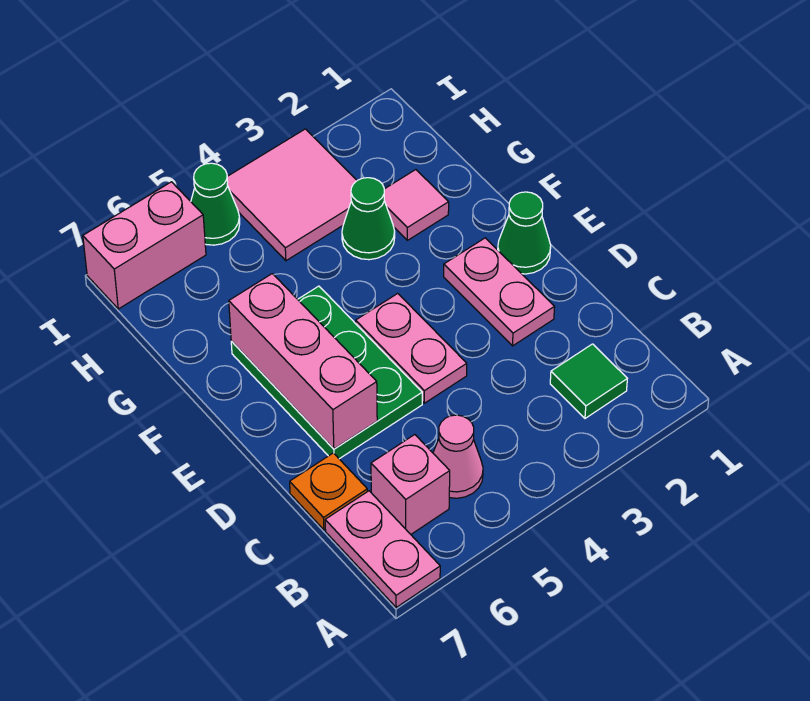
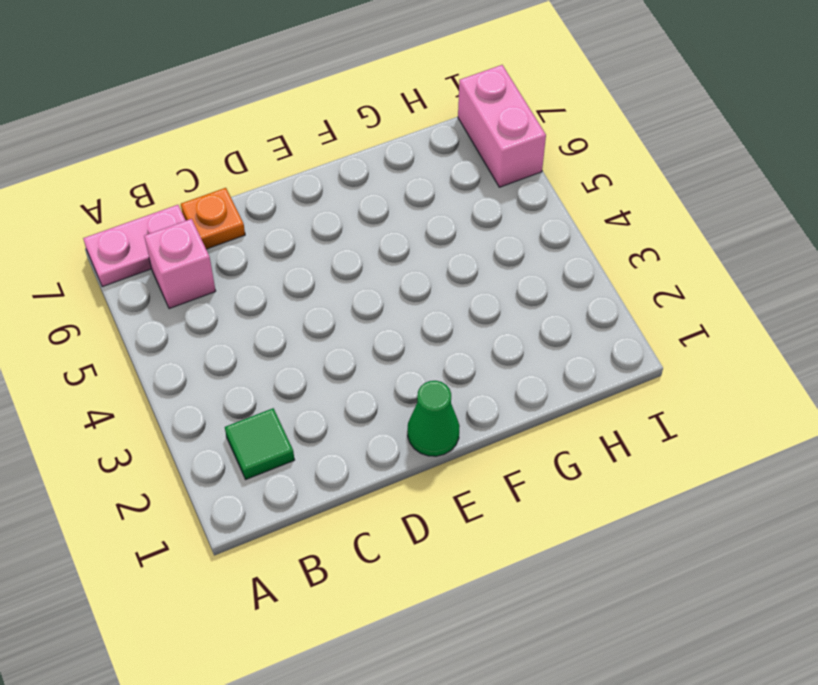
none -> pink cone B5 level 1
none -> pink plate D2:E2 level 1
none -> pink plate D4:E4 level 1

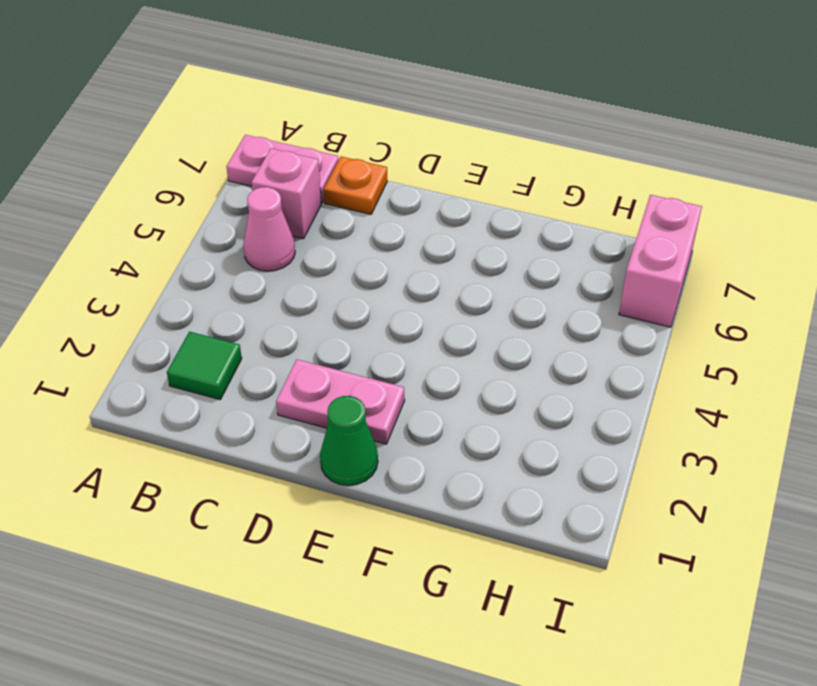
none -> pink plate D4:E4 level 1
none -> green plate D5:F6 level 1
none -> pink tile G2 level 1

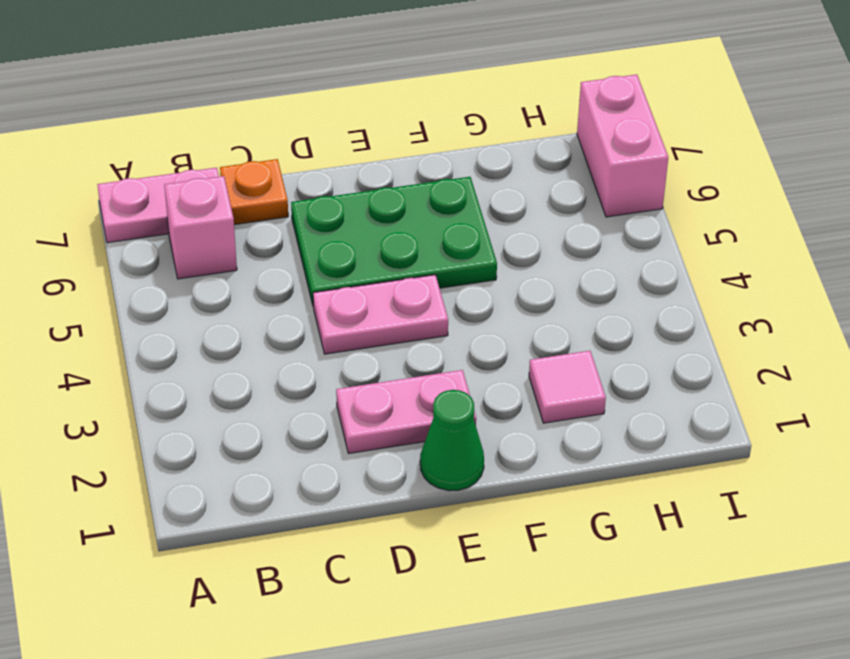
none -> green tile B2 level 1
none -> pink cone B5 level 1
none -> green cone G3 level 1

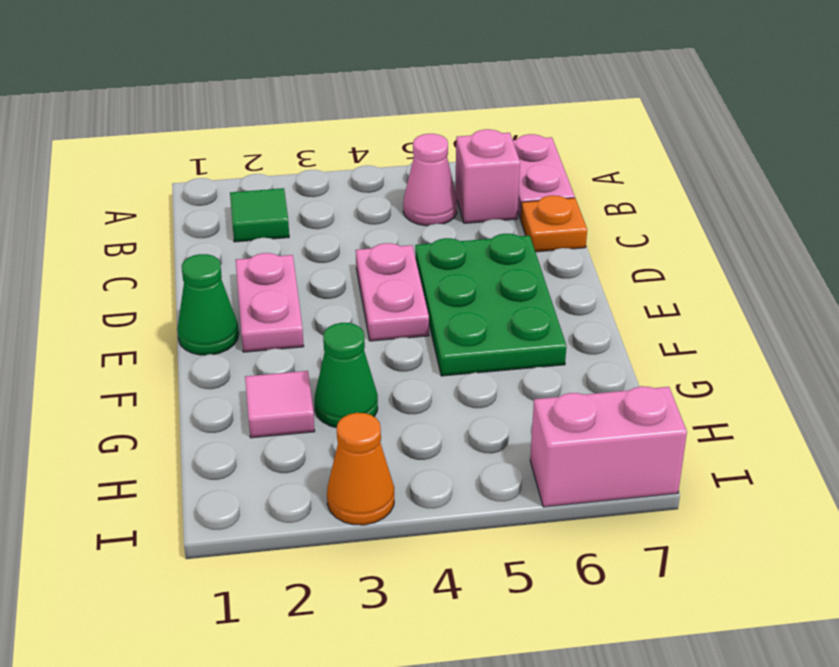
orange cone I3 level 1 -> pink tile H3:I4 level 1
none -> green cone I5 level 1
none -> pink brick D6:F6 level 2

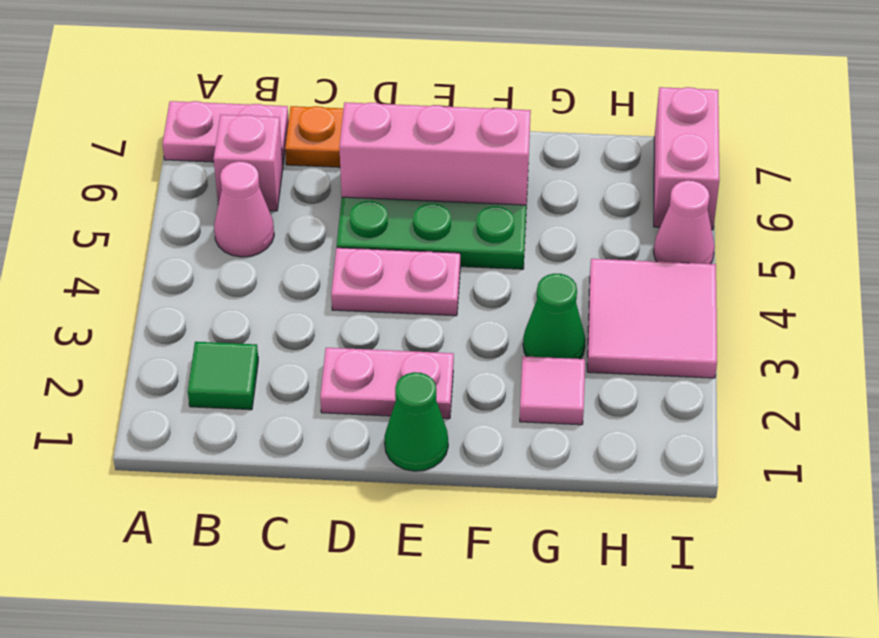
pink cone I5 level 1 -> green cone I5 level 1

